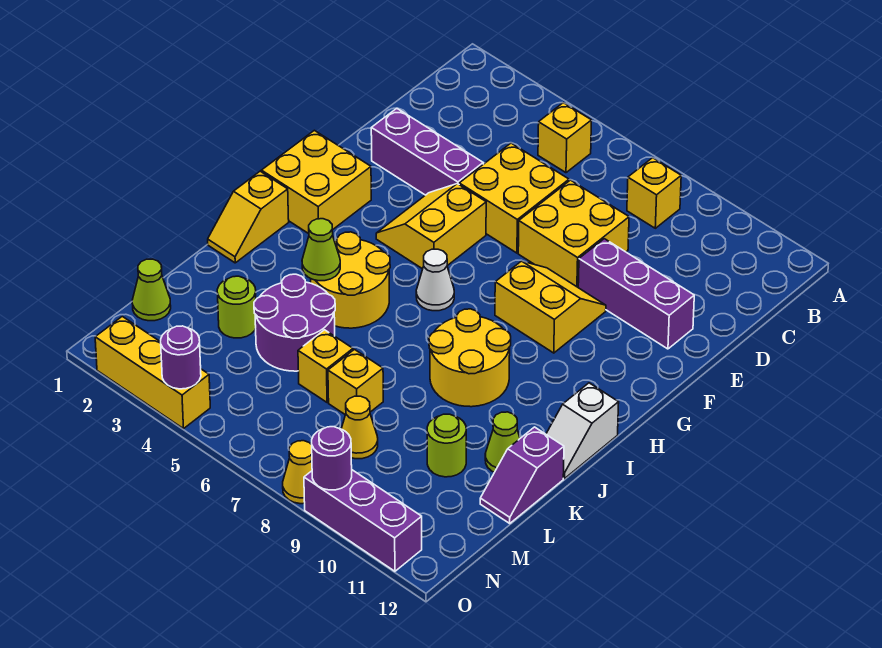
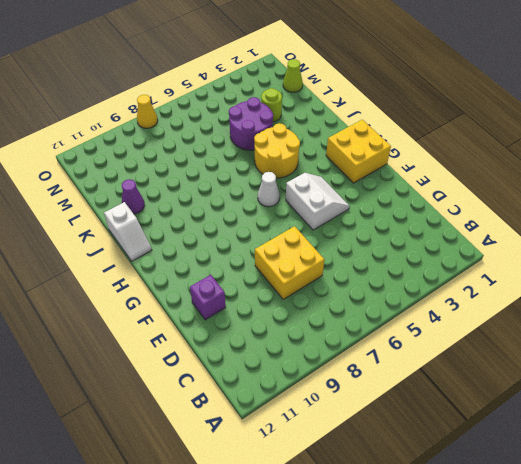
purple brick E11 level 1 -> purple brick E9:E11 level 1
white slope F4:G5 level 1 top 5 -> yellow slope F4:G5 level 1 top 5
white slope I12:J12 level 1 top J -> white slope I12:J12 level 1 top I
purple cone K11 level 1 -> lime cone K11 level 1
none -> yellow brick B5 level 1
none -> yellow brick B8 level 1
none -> yellow brick D5:E6 level 1

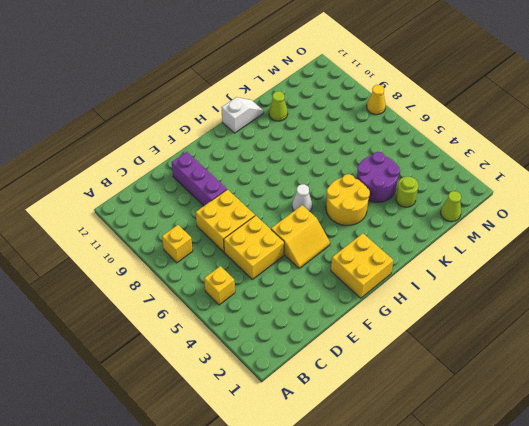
none -> purple brick E2:E4 level 1
none -> yellow slope F8:G9 level 1 top G
none -> yellow slope I1:J1 level 1 top I

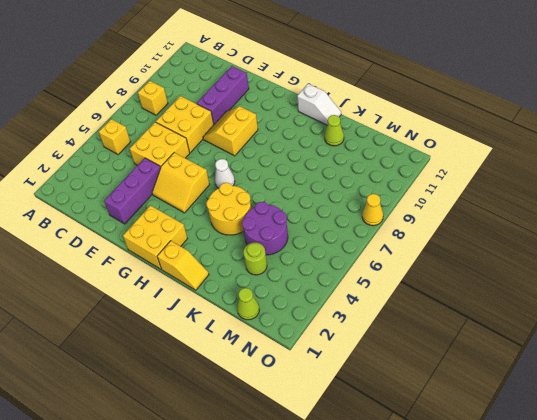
none -> yellow round brick I8:J9 level 1
none -> purple slope K12:L12 level 1 top K
none -> yellow brick L6 level 1

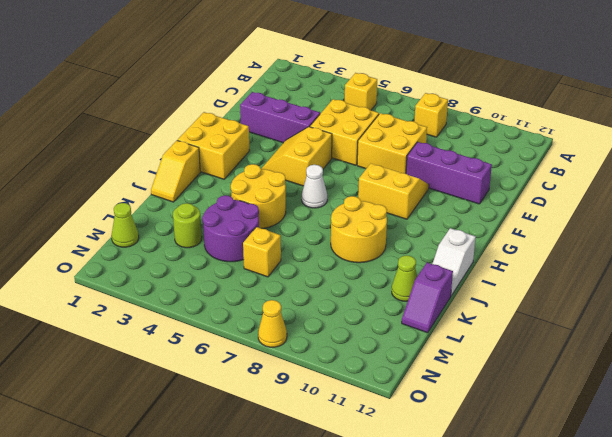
none -> yellow brick L7 level 1
none -> lime round brick L10 level 1
none -> yellow cone M8 level 1

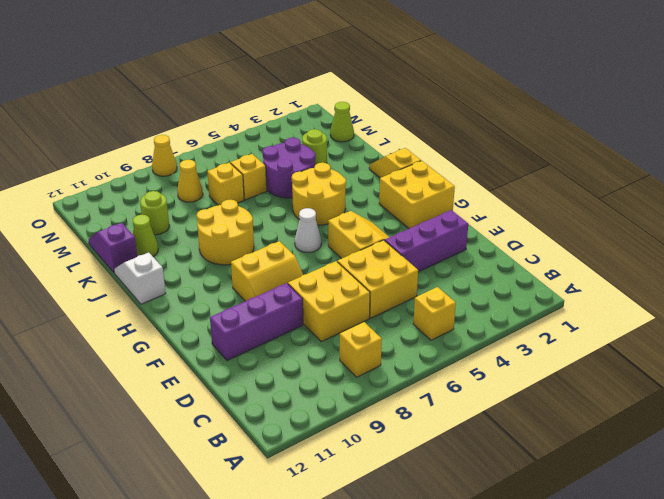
none -> yellow brick O2:O4 level 1
none -> purple brick O9:O11 level 1
none -> lime cone J4 level 2

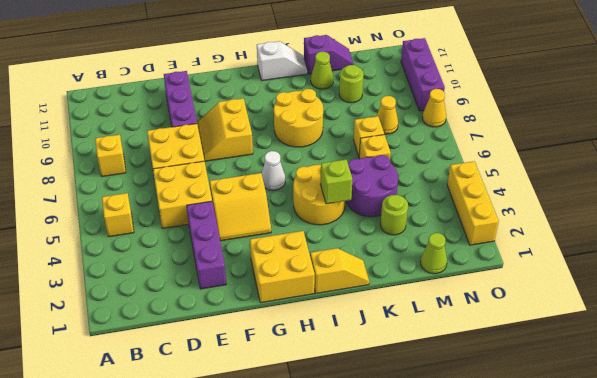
lime brick J4 level 2 -> lime cone J4 level 2
none -> purple round brick O4 level 2
none -> purple round brick O9 level 2

